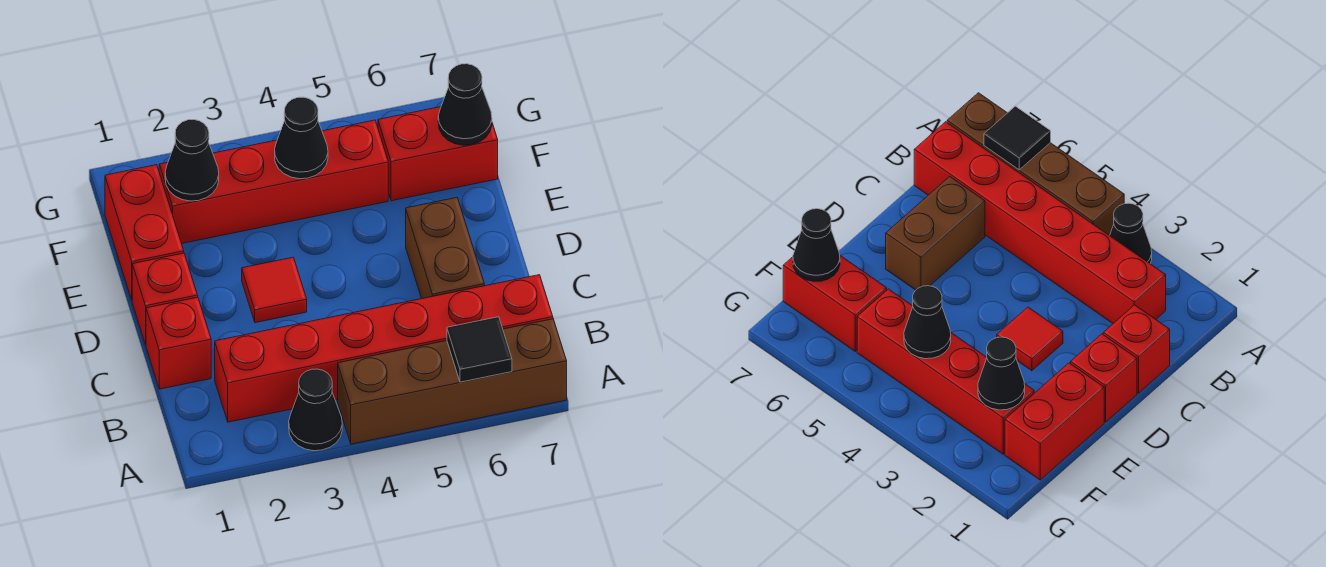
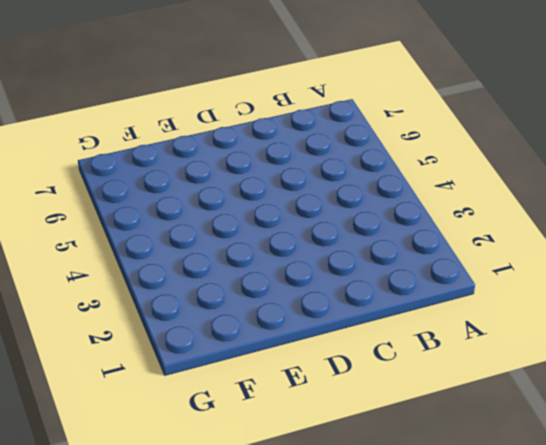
none -> black cone A3 level 1
none -> brown brick A4:A7 level 1
none -> red brick B2:B7 level 1

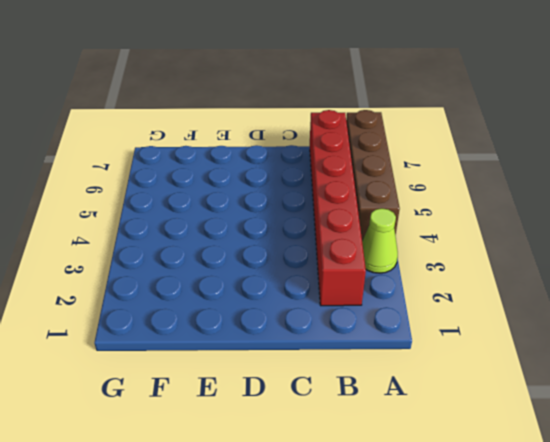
lime cone A3 level 1 -> black cone A3 level 1
none -> red brick C1 level 1
none -> brown brick C6:D6 level 1
none -> red brick D1 level 1

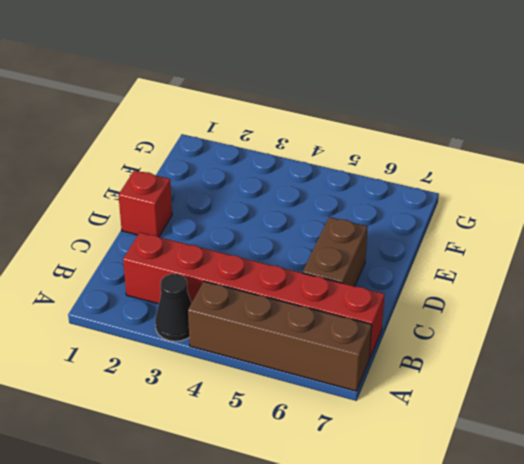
none -> red brick C1 level 1
none -> red tile D3 level 1
none -> red brick E1:F1 level 1

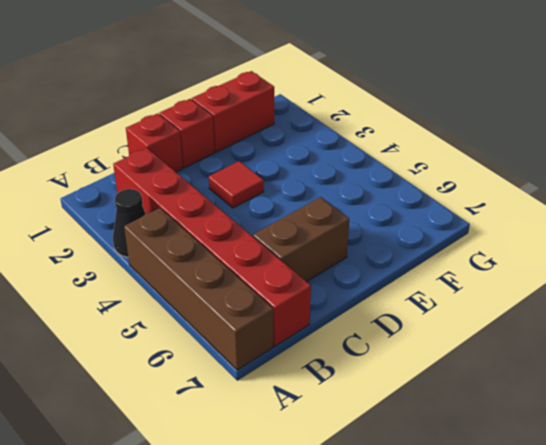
none -> red brick F2:F5 level 1
none -> red brick F6:F7 level 1
none -> black tile A6 level 2

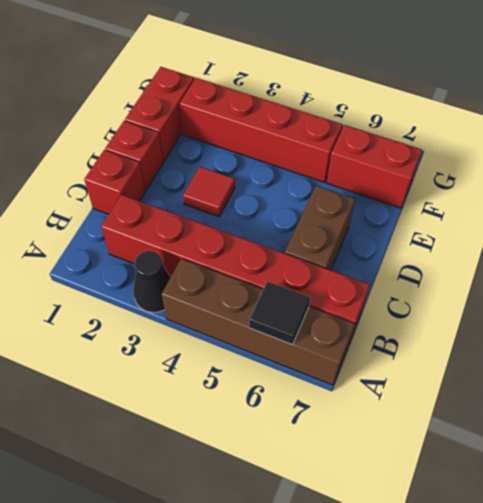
none -> black cone F2 level 2
none -> black cone F4 level 2
none -> black cone F7 level 2

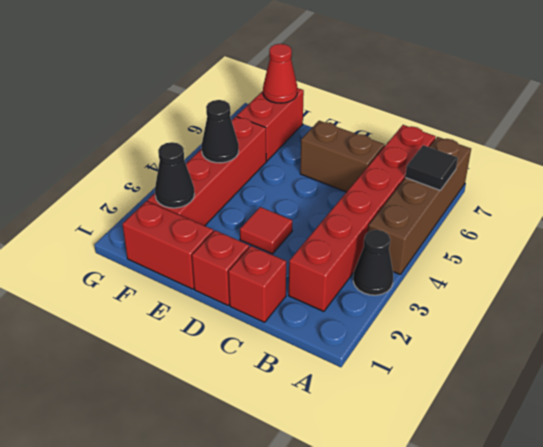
red cone F7 level 2 -> black cone F7 level 2

